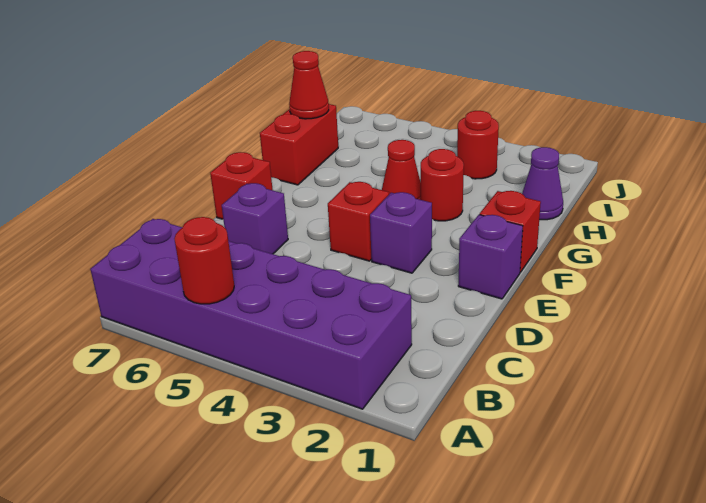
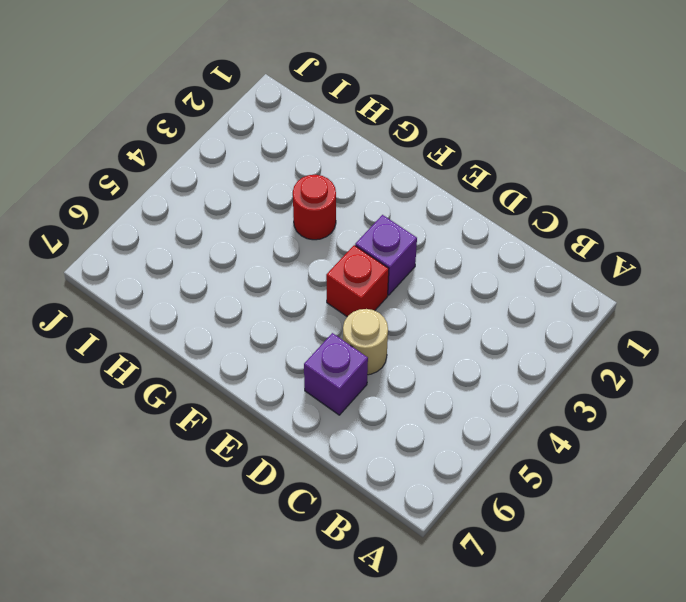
tan round brick D5 level 1 -> none
none -> purple brick A2:B7 level 1
none -> purple brick E1 level 1
none -> red brick E7 level 1

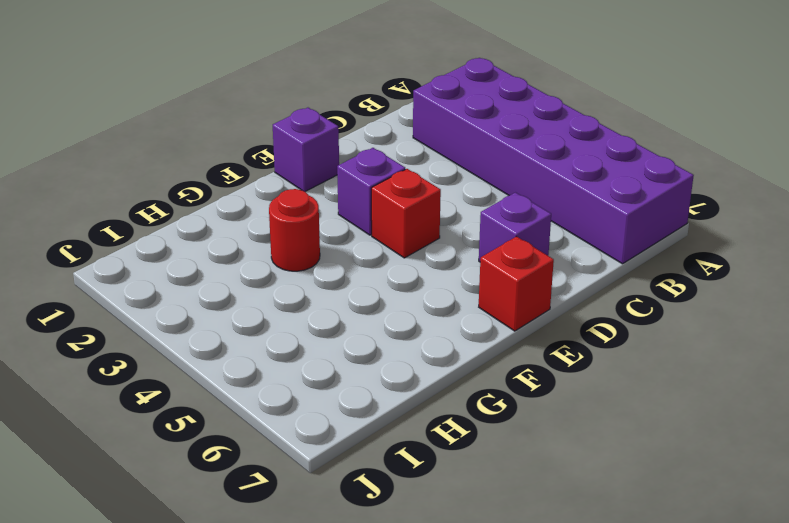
none -> red brick F1 level 1
none -> red cone G4 level 1
none -> red brick G7:H7 level 1

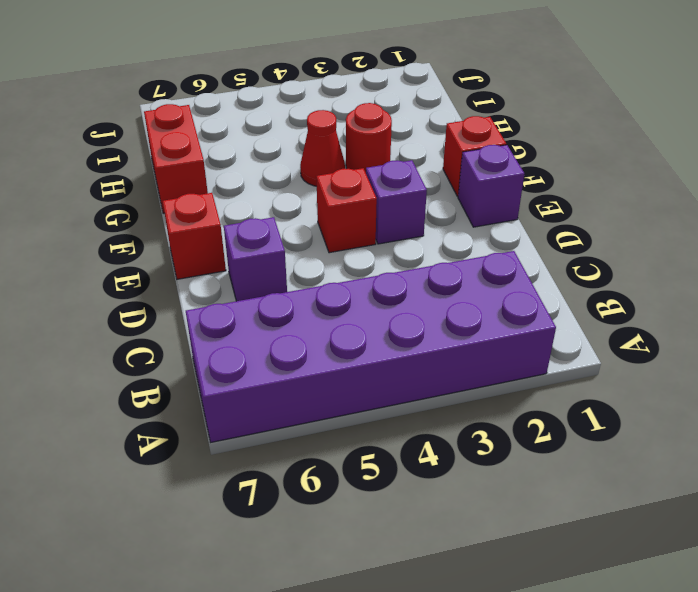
none -> purple cone H1 level 1
none -> red round brick I3 level 1
none -> red round brick A5 level 2

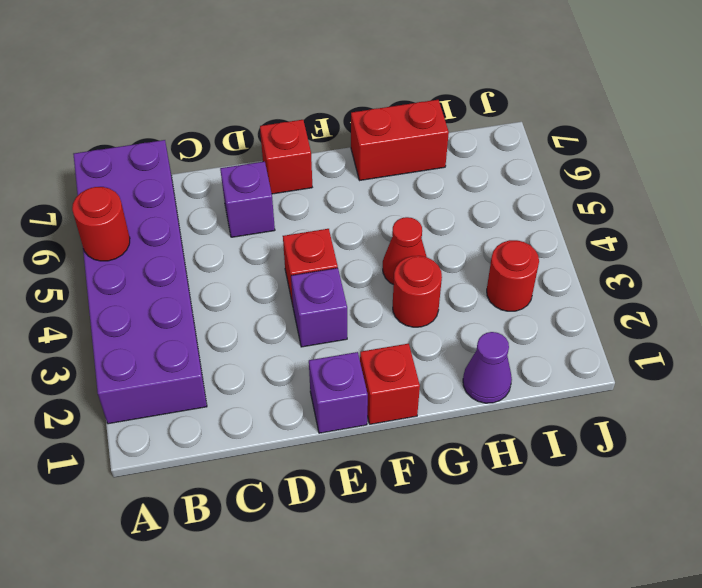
none -> red cone H7 level 2

